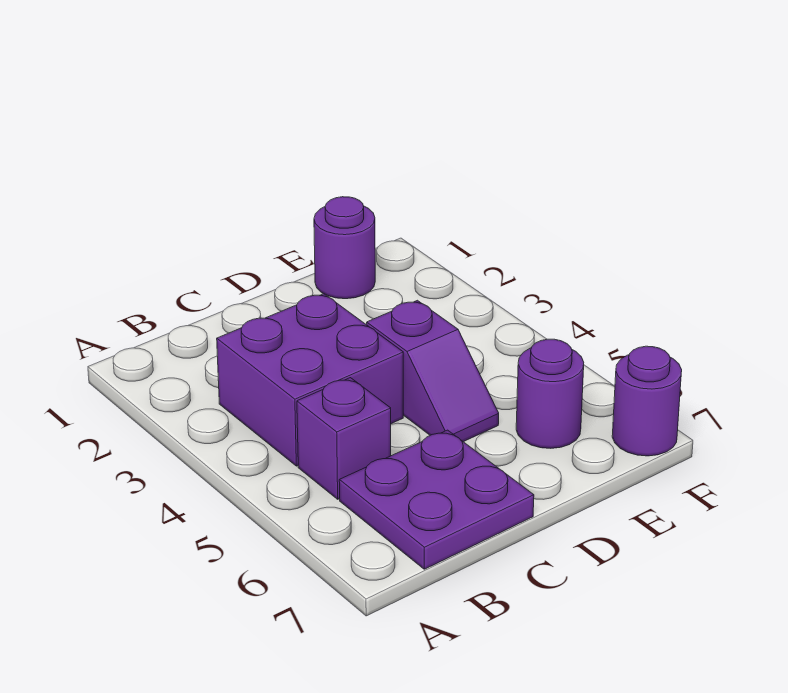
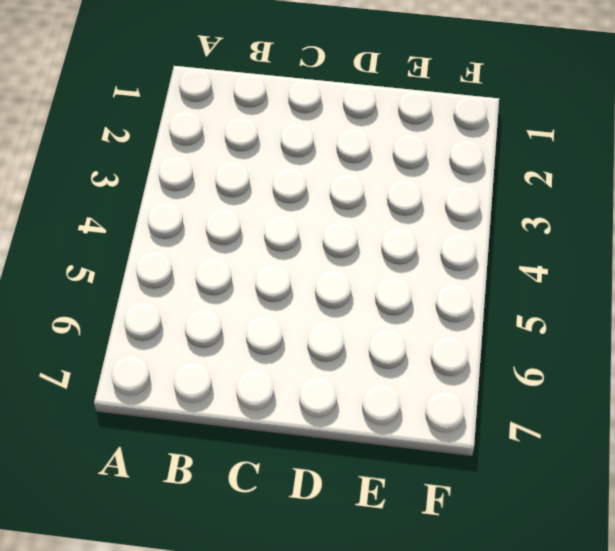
none -> purple brick B3:C4 level 1
none -> purple brick B5 level 1

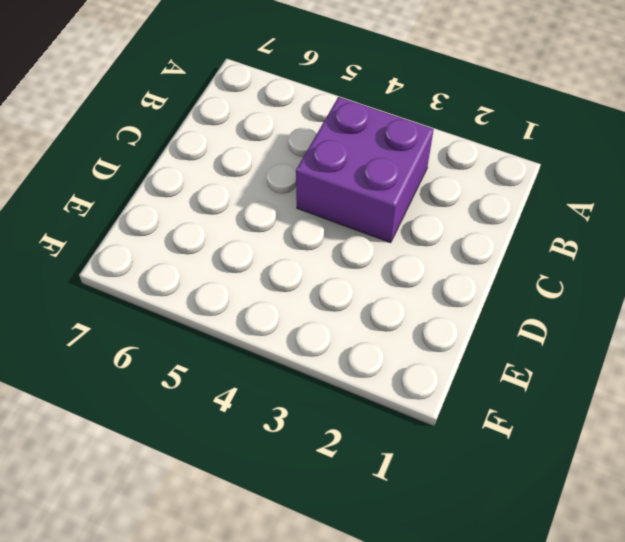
none -> purple brick B5 level 1
none -> purple plate B6:C7 level 1

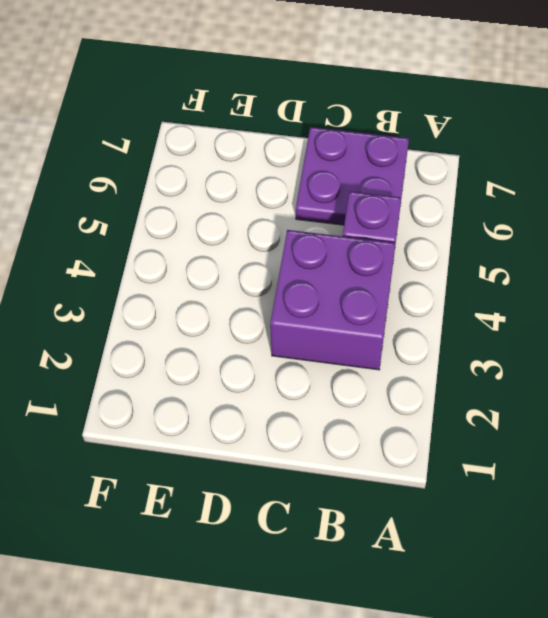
none -> purple slope D4:D5 level 1 top 4
none -> purple round brick E1 level 1

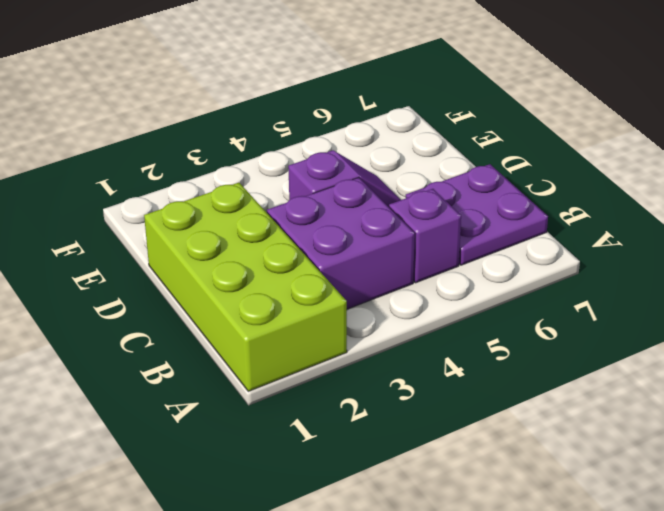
lime brick A1:D2 level 1 -> none
none -> purple round brick E1 level 1
none -> purple round brick E6 level 1

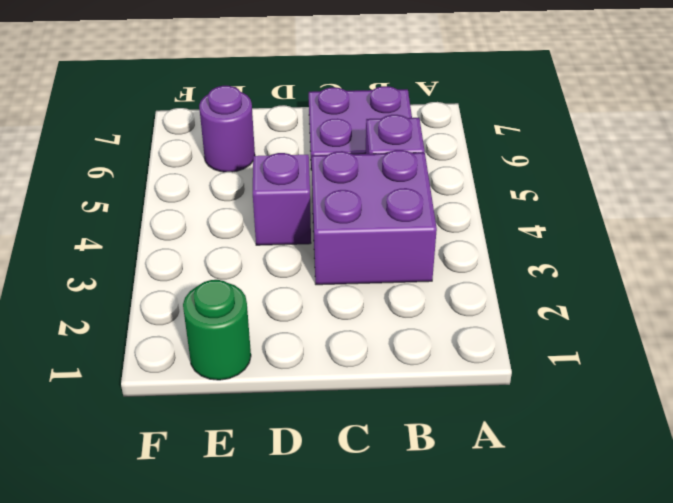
green round brick E1 level 1 -> purple round brick E1 level 1
none -> purple round brick F7 level 1

